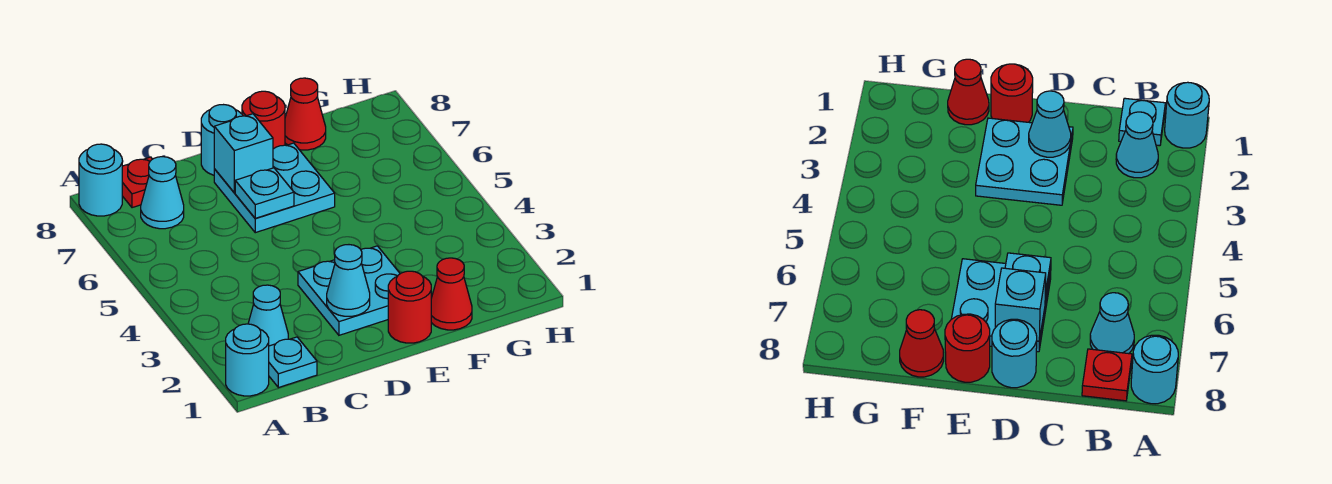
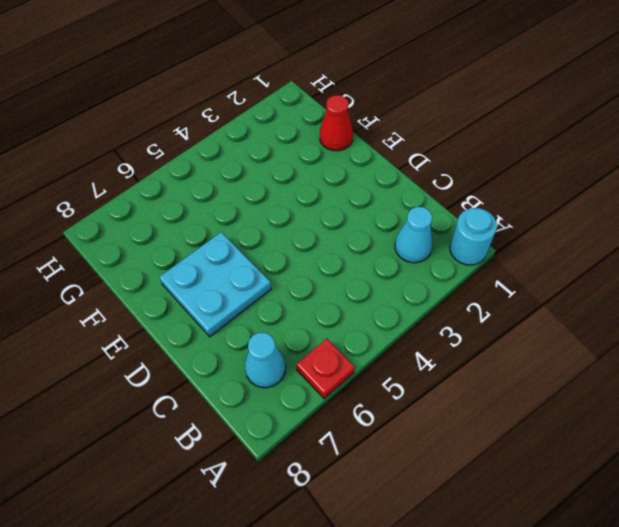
red plate A6 level 1 -> red plate B8 level 1
none -> cyan round brick A8 level 1
none -> cyan plate B1 level 1
none -> cyan plate D2:E3 level 1

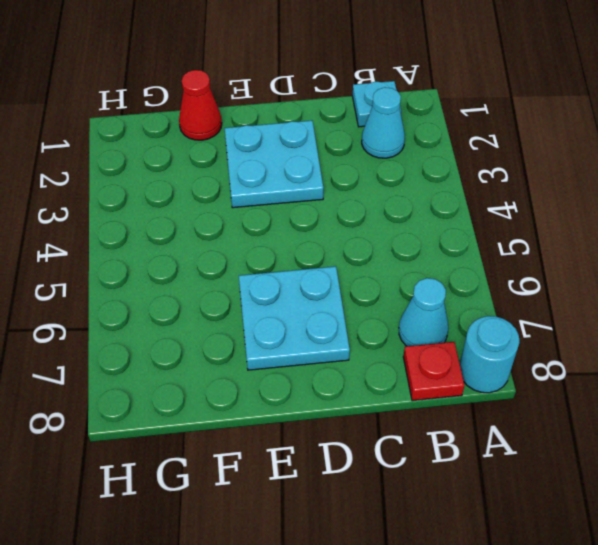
none -> cyan round brick A1 level 1
none -> cyan round brick D8 level 1
none -> red round brick E1 level 1

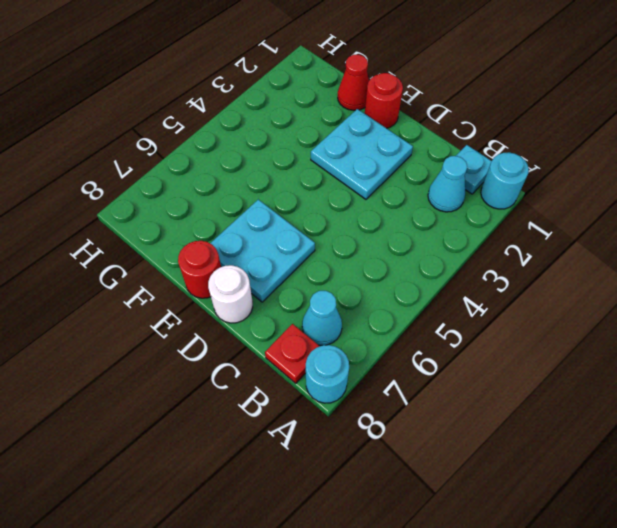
white round brick D8 level 1 -> cyan round brick D8 level 1
none -> red cone F8 level 1
none -> cyan cone D2 level 2
none -> cyan plate D6 level 2

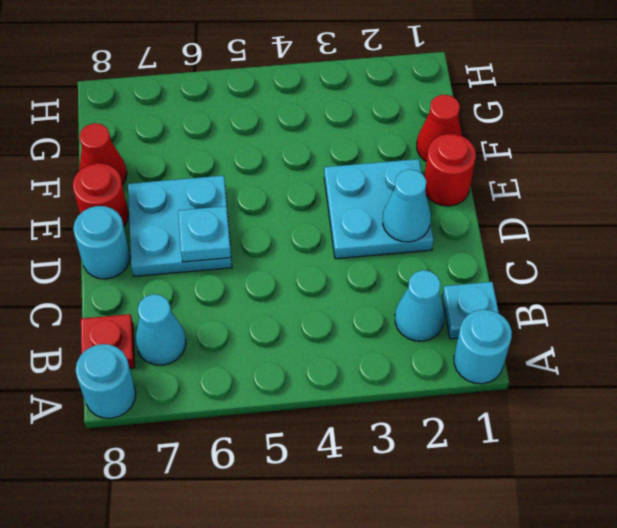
none -> cyan brick D7 level 2

